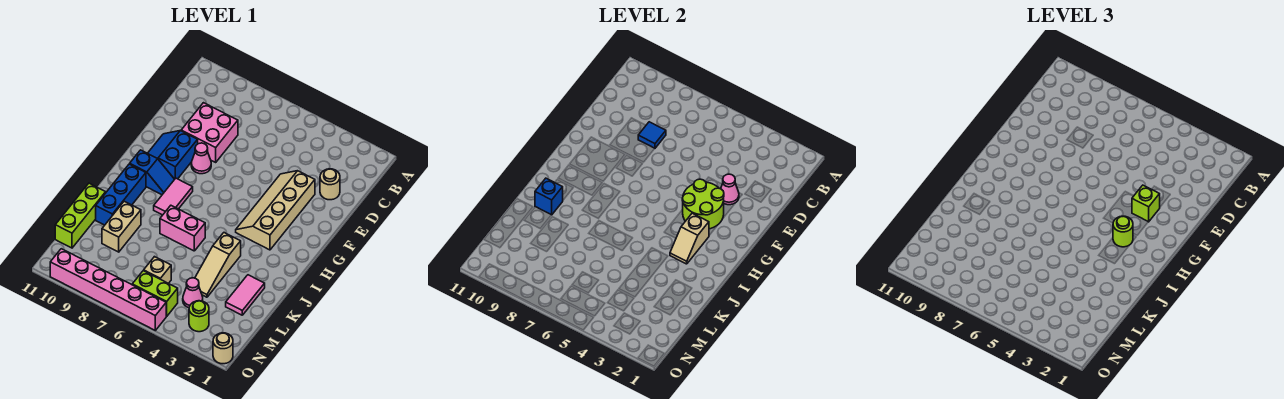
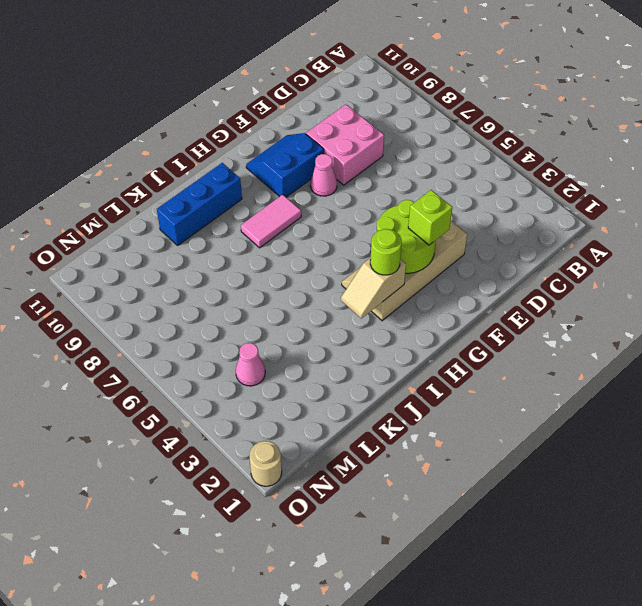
none -> tan round brick D2 level 1
none -> blue slope H9:H10 level 1 top 10
none -> tan slope J4:L4 level 1 top J

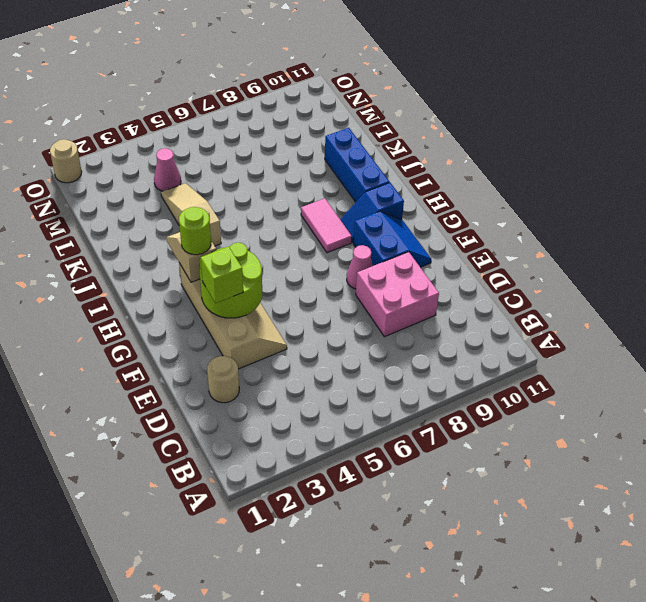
none -> pink brick J6:J7 level 1
none -> pink tile K2:L2 level 1
none -> tan brick K9:L9 level 1

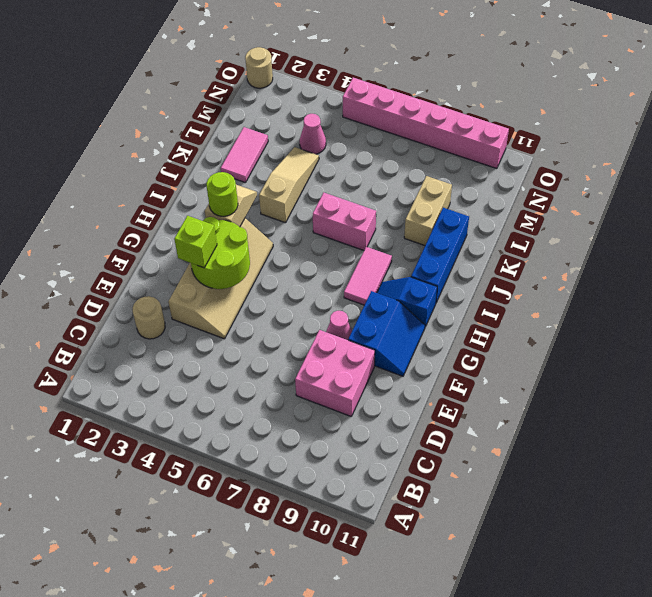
none -> lime brick K11:M11 level 1
none -> tan brick M6 level 1
none -> lime round brick N3 level 1

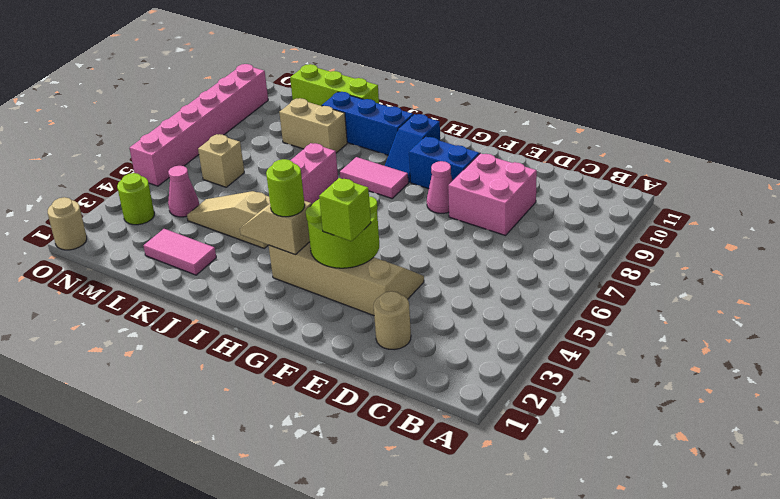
none -> lime brick N5:N6 level 1
none -> blue tile D8 level 2
none -> pink cone E3 level 2

